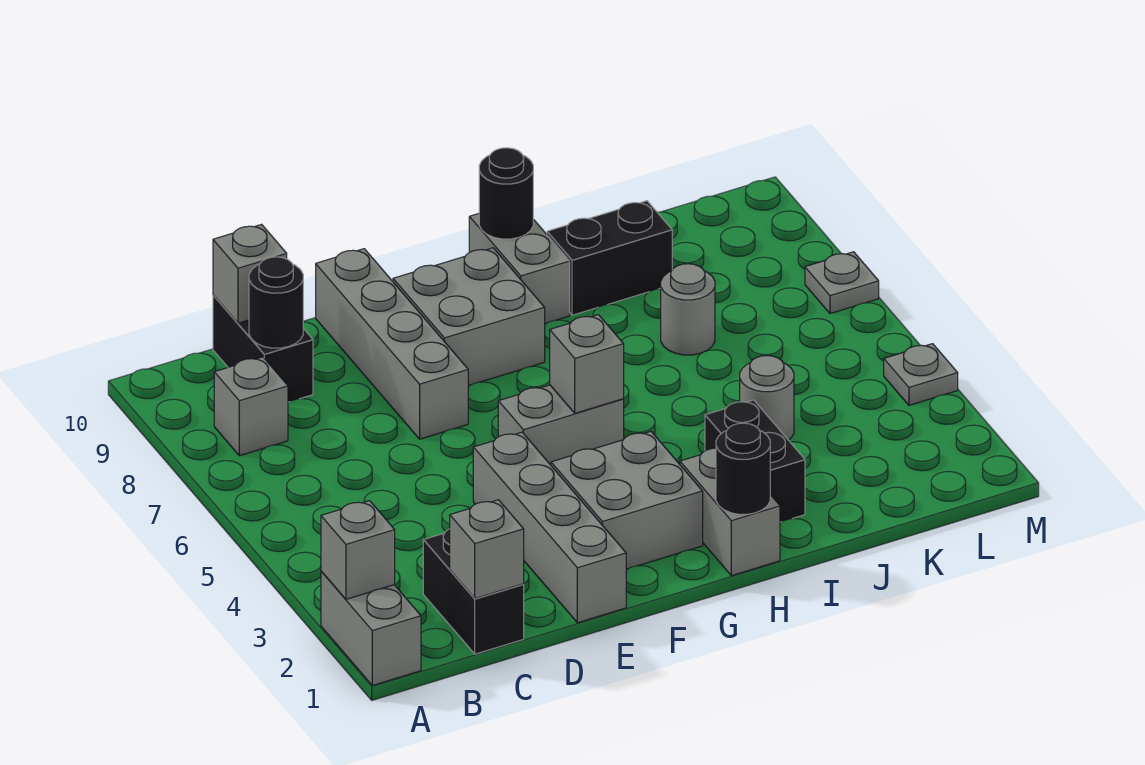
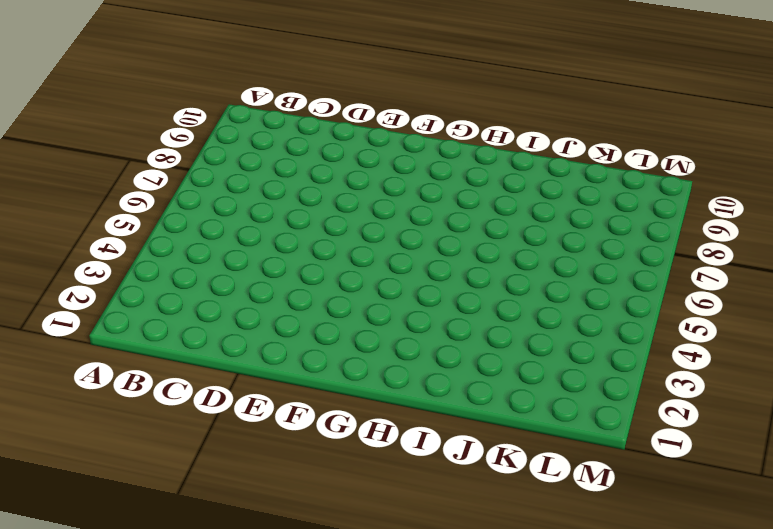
none -> grey brick A1:A2 level 1
none -> grey brick B8 level 1
none -> black brick C1:C2 level 1

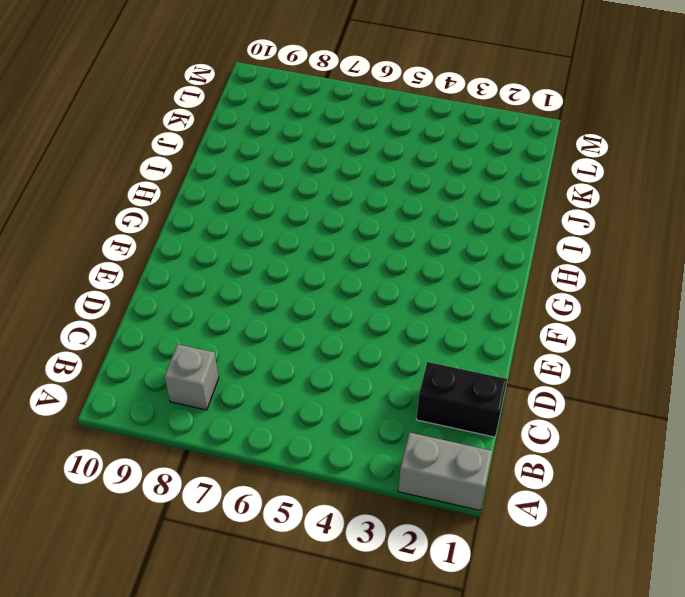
none -> black brick C9:C10 level 1
none -> grey brick E1:E4 level 1
none -> grey brick E7:E10 level 1

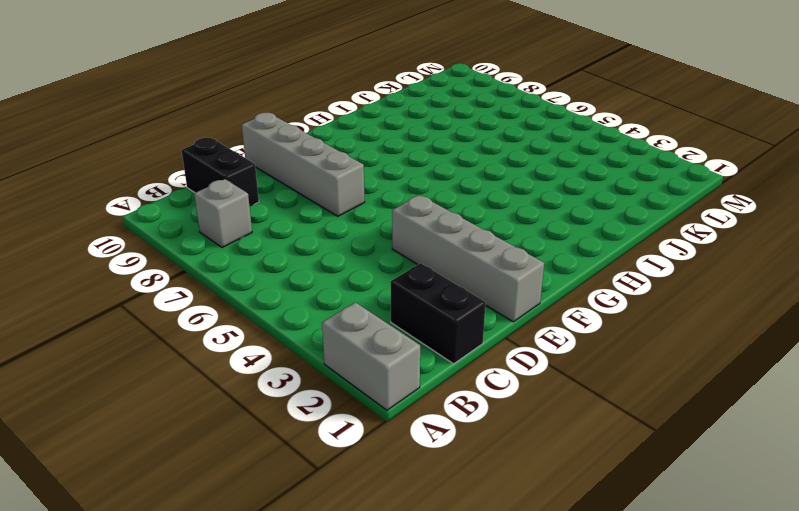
none -> grey brick F2:G3 level 1
none -> grey brick F5:G5 level 1
none -> grey brick F8:G9 level 1

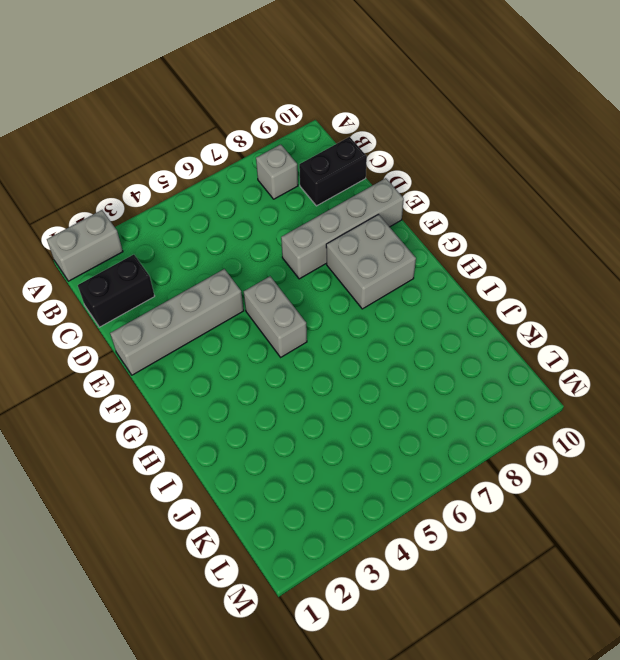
none -> grey brick F2:G3 level 1
none -> grey brick H1:H2 level 1
none -> grey brick H9:H10 level 1

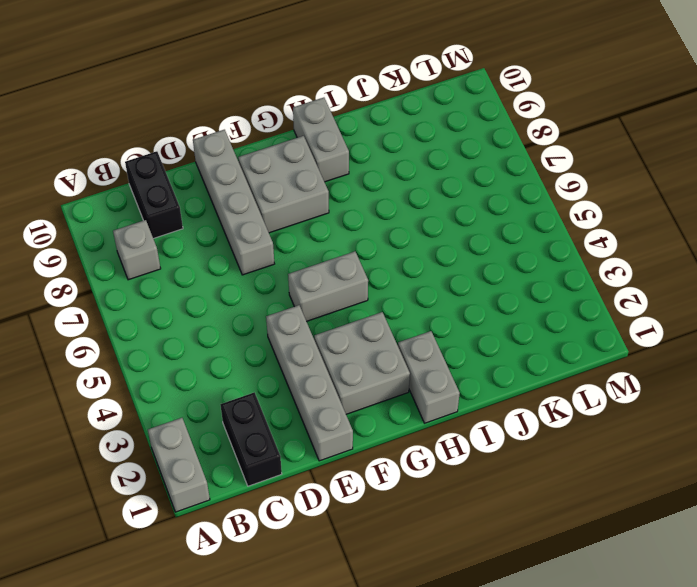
none -> black brick I2:I3 level 1
none -> black brick I9:J9 level 1
none -> grey round brick J4 level 1

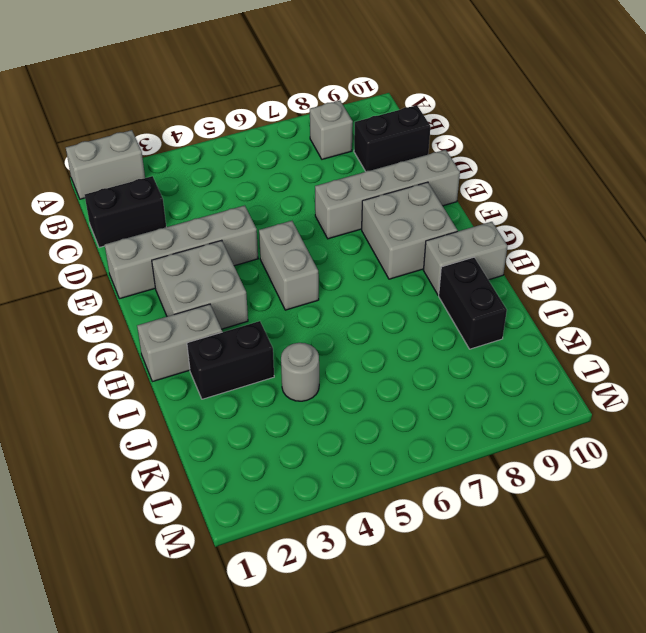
none -> grey round brick J7 level 1
none -> grey plate M4 level 1
none -> grey plate M7 level 1

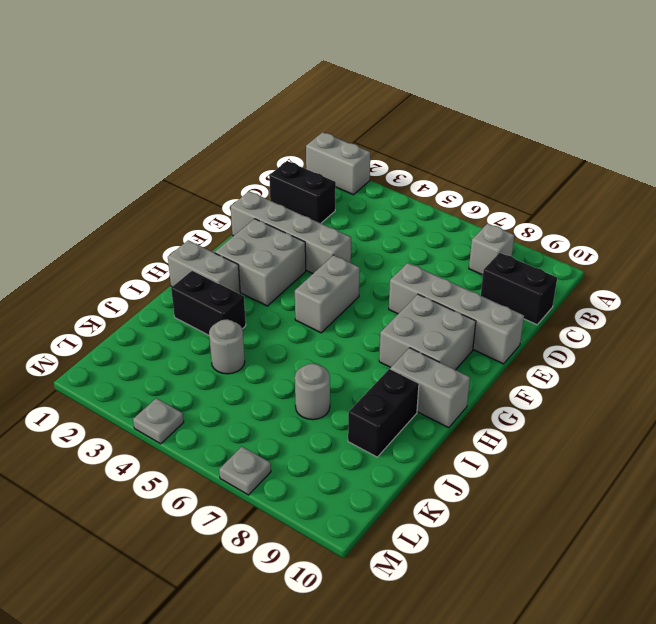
none -> grey brick A2 level 2
none -> grey brick C1 level 2
none -> black round brick C9 level 2

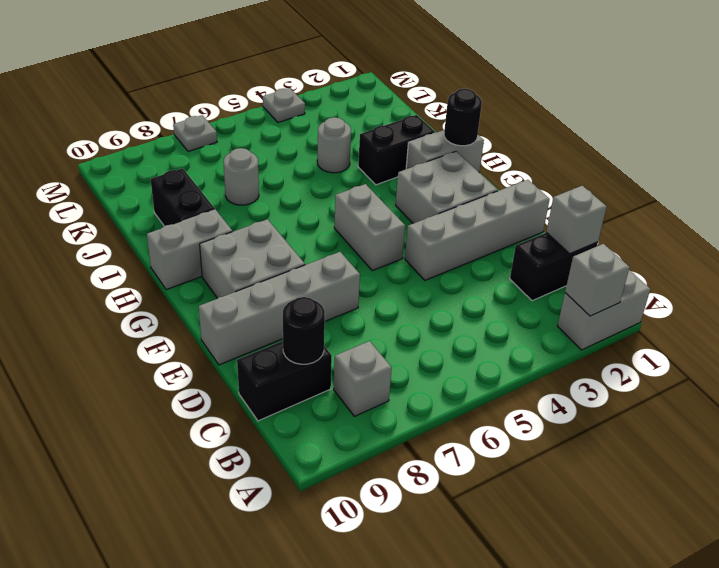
none -> grey brick C10 level 2
none -> grey brick G5 level 2
none -> black round brick H10 level 2

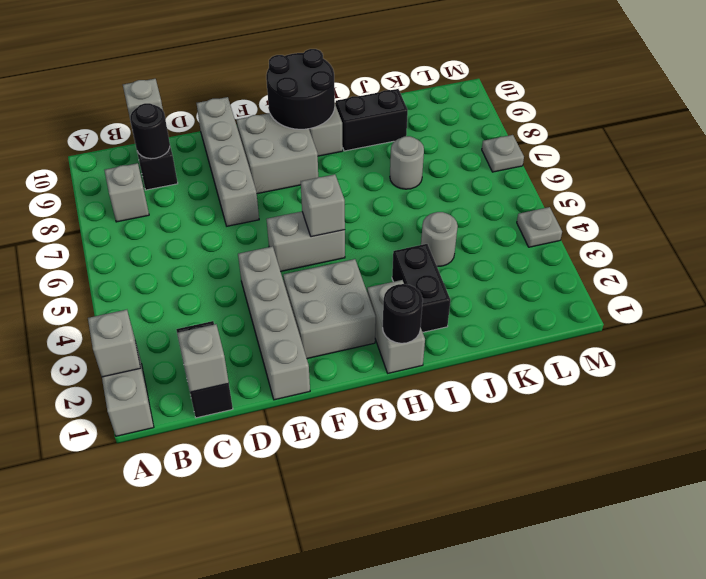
black round brick G9:H10 level 2 -> black round brick H10 level 2

